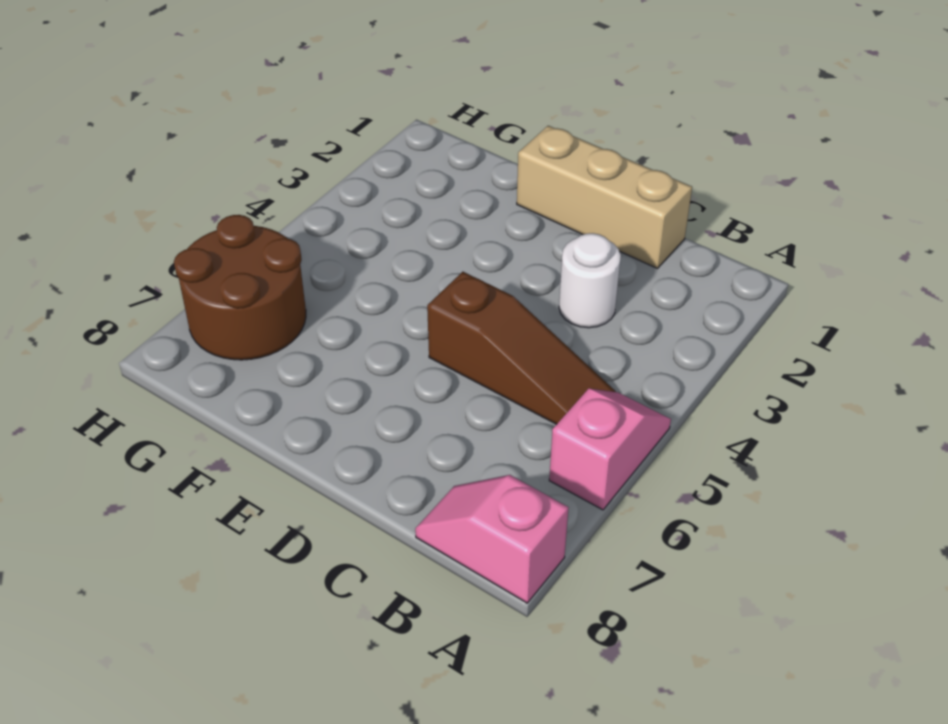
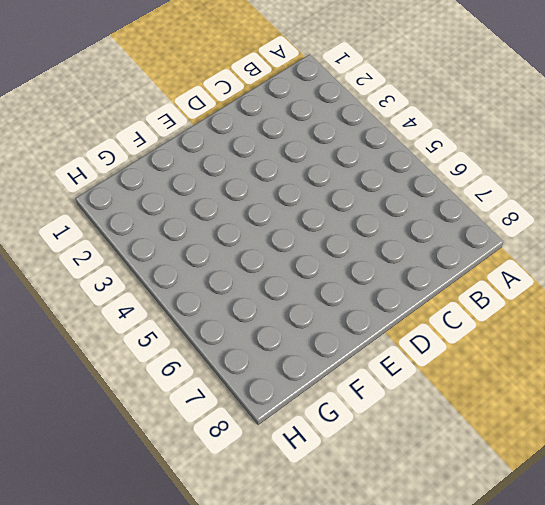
none -> pink slope A5:A6 level 1 top 6
none -> pink slope A8:B8 level 1 top A

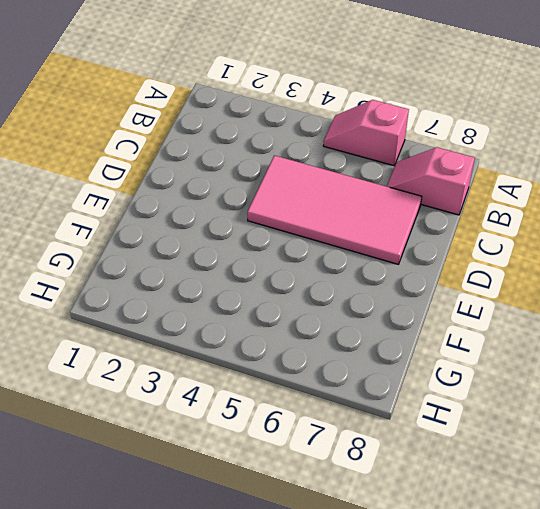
pink slope B7:B8 level 1 top 8 -> pink slope A8:B8 level 1 top A
pink tile C4:D7 level 1 -> brown slope B5:D5 level 1 top D
none -> tan brick C1:E1 level 1
none -> white round brick C3 level 1

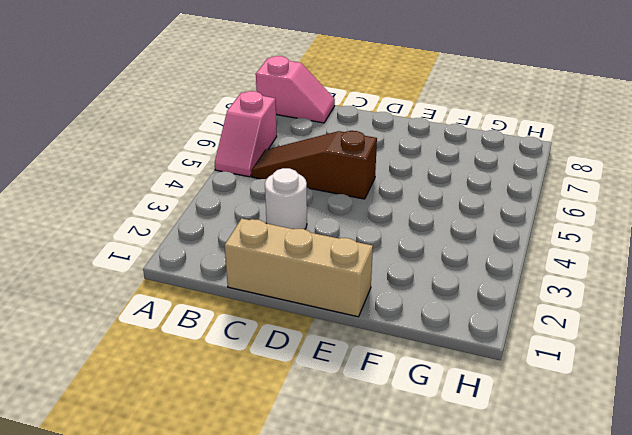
none -> brown round brick G6:H7 level 1

